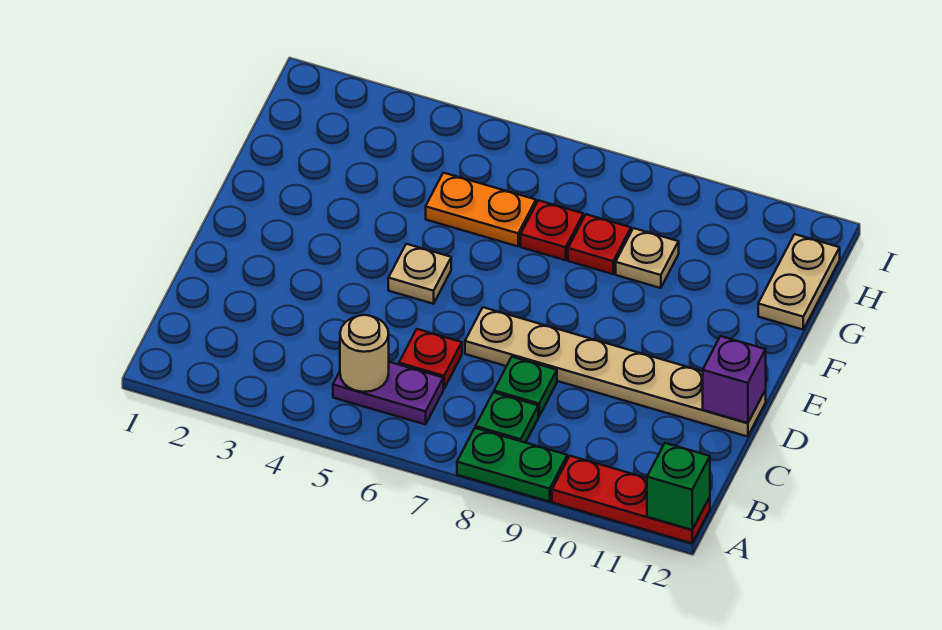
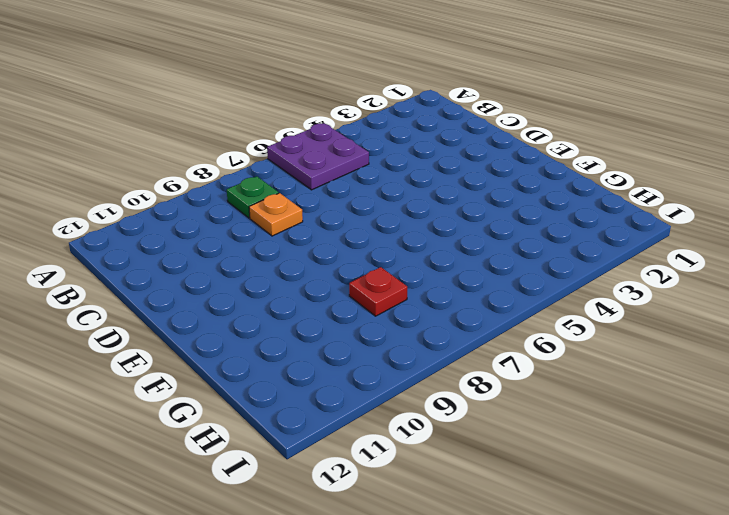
purple plate A5:B6 level 1 -> purple plate B5:B6 level 1
orange plate C8 level 1 -> green plate C8 level 1
none -> green plate A8:A9 level 1
none -> red plate A10:A12 level 1
none -> red plate C6 level 1

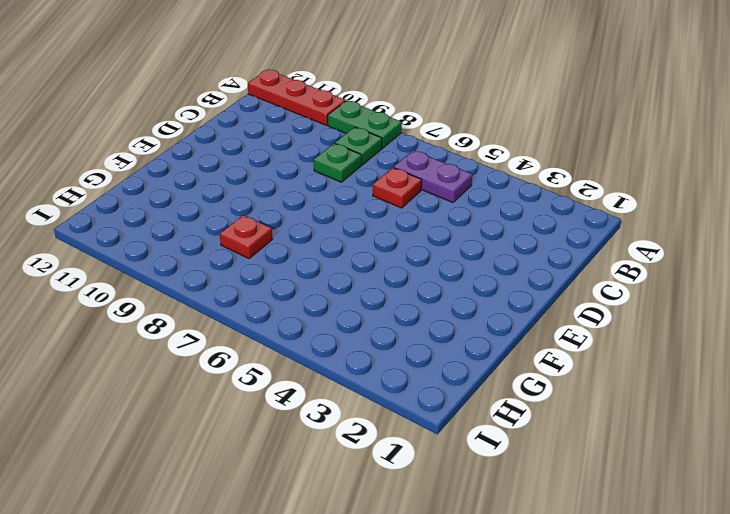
none -> tan plate D7:D12 level 1
none -> tan plate E5 level 1
none -> orange plate G5:G6 level 1

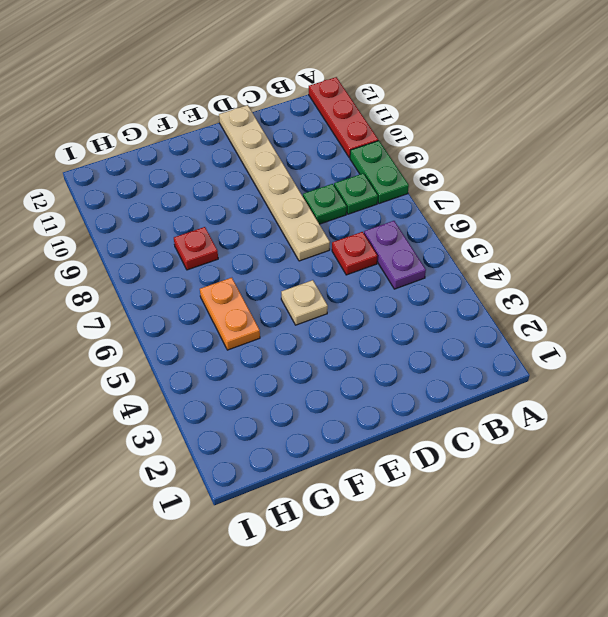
none -> red plate G7 level 1
none -> tan plate G9 level 1
none -> tan plate G12:H12 level 1

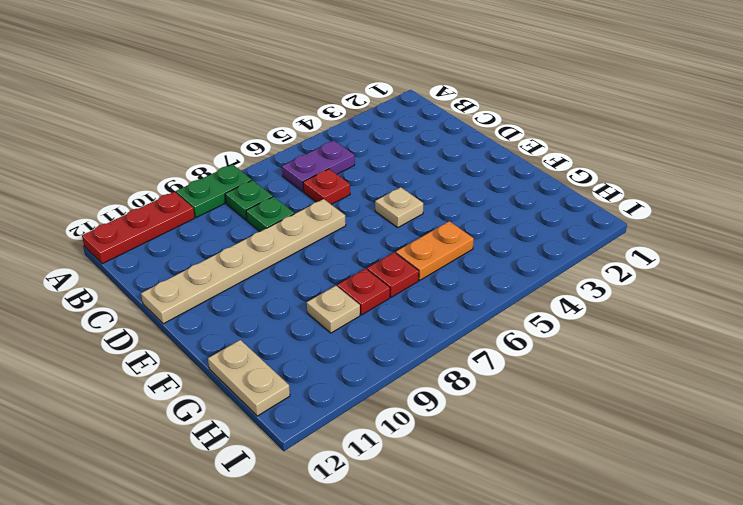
none -> green brick A12 level 2
none -> tan round brick B5 level 2
none -> purple brick D12 level 2

